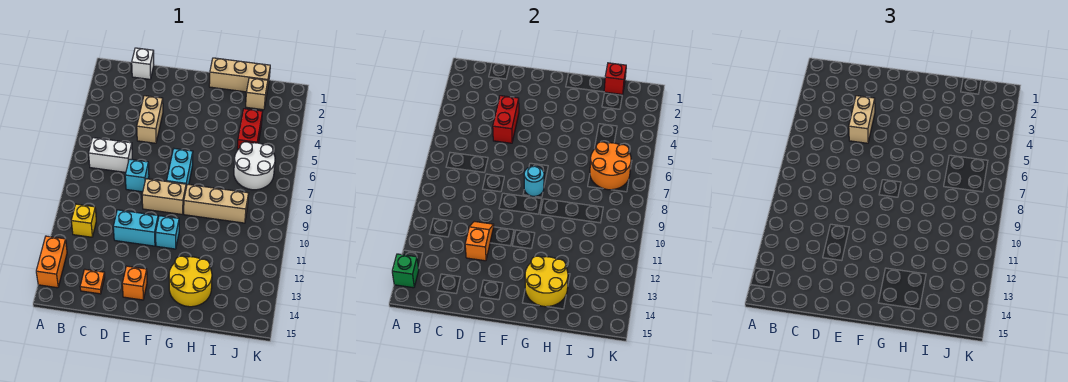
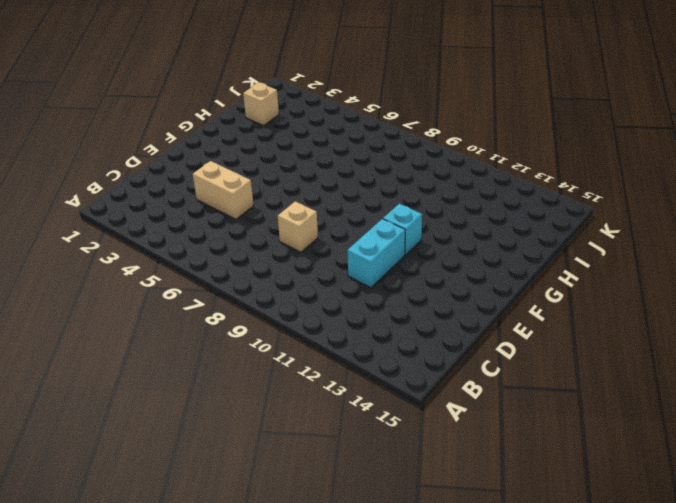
tan brick D8 level 1 -> cyan brick D8 level 1
none -> orange brick A13:A14 level 1
none -> white brick B7:C7 level 1
none -> yellow brick B11 level 1

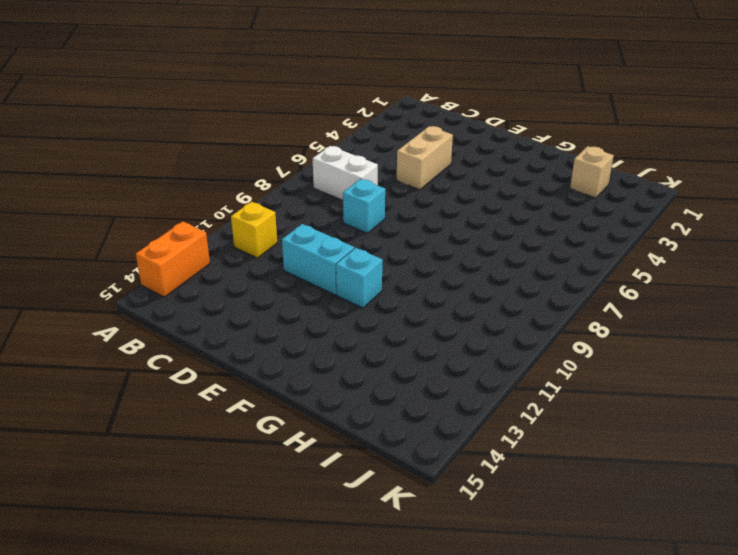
none -> white brick C1 level 1
none -> orange plate C14 level 1
none -> tan brick E9:F9 level 1

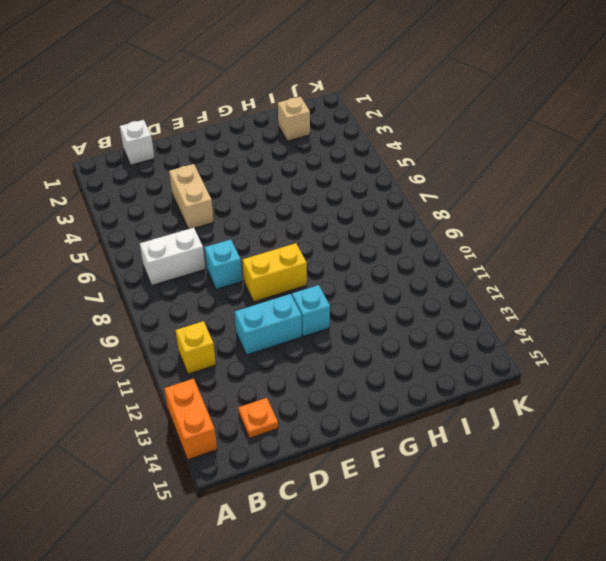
yellow brick E9:F9 level 1 -> tan brick E9:F9 level 1
none -> orange brick E14 level 1
none -> cyan brick F7:F8 level 1
none -> tan brick G1:I1 level 1

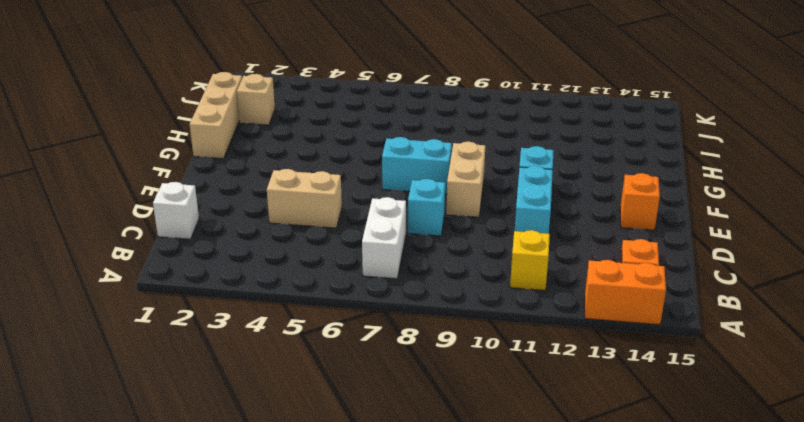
none -> tan brick G9:I9 level 1
none -> yellow round brick G13:H14 level 1
none -> red brick I4:I5 level 1

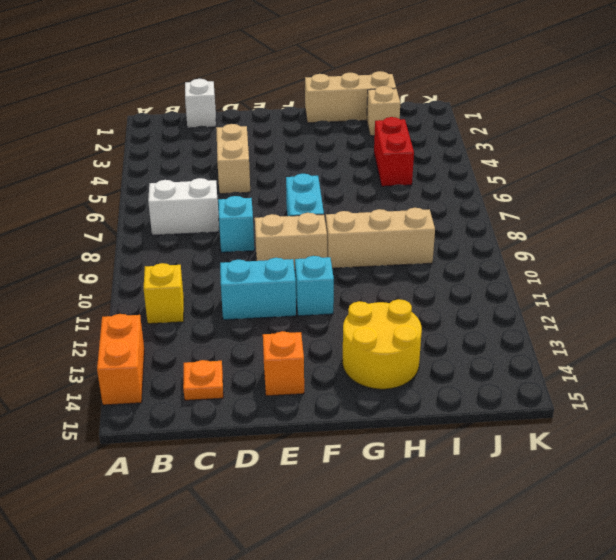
none -> white round brick I6:J7 level 1
none -> green brick A14 level 2
none -> red brick D4:D5 level 2

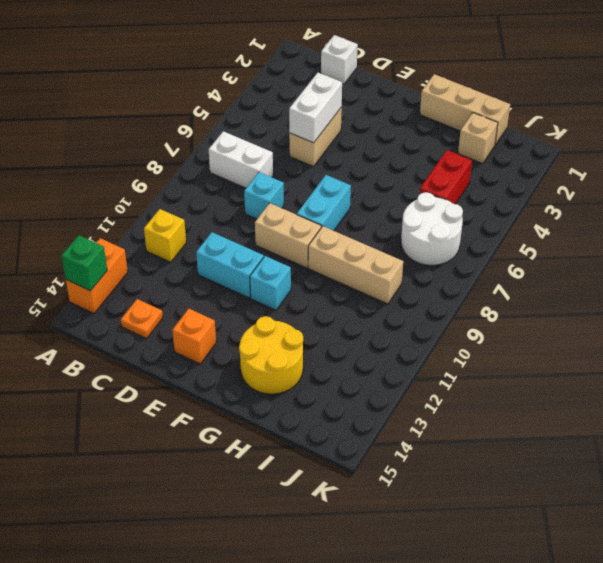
white brick D4:D5 level 2 -> red brick D4:D5 level 2
none -> orange slope D11:D12 level 2 top 12
none -> cyan round brick F8 level 2
none -> yellow round brick G13:H14 level 2

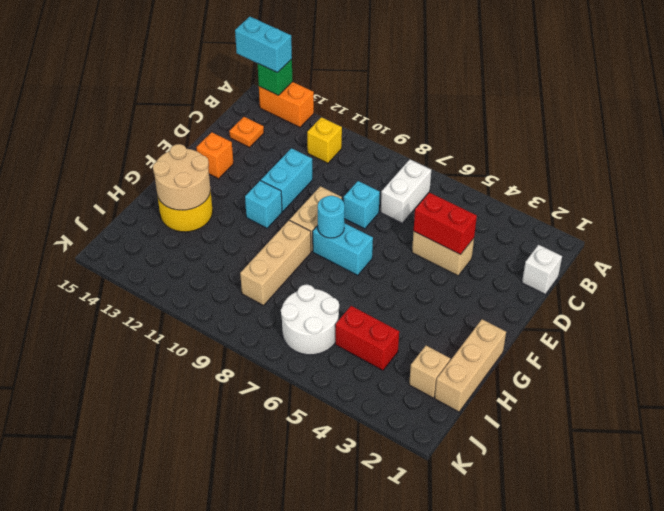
cyan brick A14:A15 level 3 -> none
tan round brick G13:H14 level 2 -> yellow round brick G13:H14 level 2
none -> orange slope D11:D12 level 2 top 12
none -> red brick I1 level 2
none -> orange round brick I6:J7 level 2

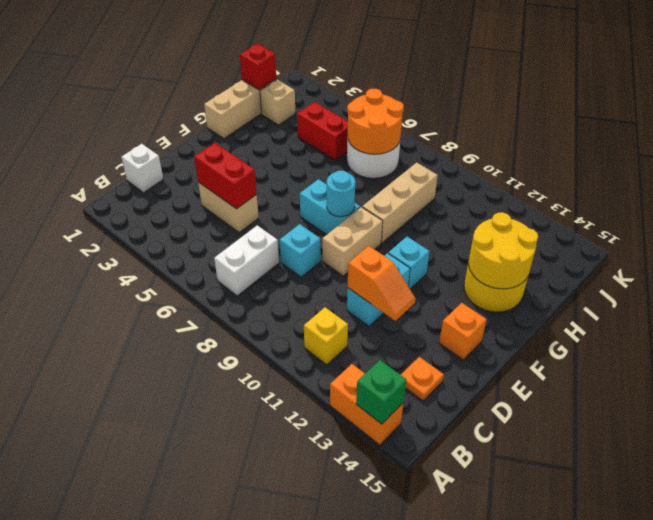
orange slope D11:D12 level 2 top 11 -> orange slope D11:D12 level 2 top 12
none -> tan brick D4:D5 level 3

